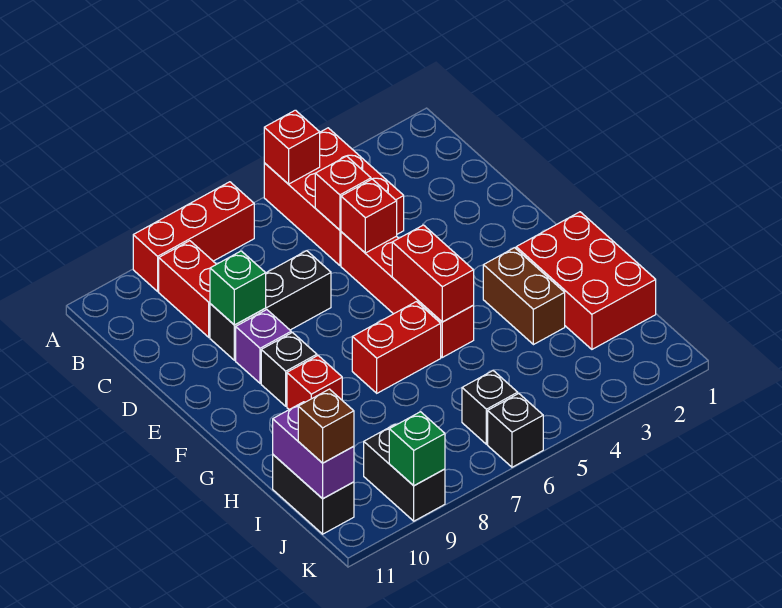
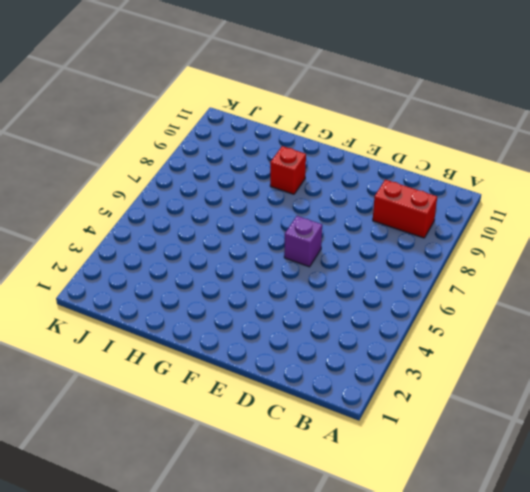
purple brick E6 level 1 -> purple brick E9 level 1
none -> red brick A4:C5 level 1
none -> red brick A7:A9 level 1
none -> red brick D5:G5 level 1

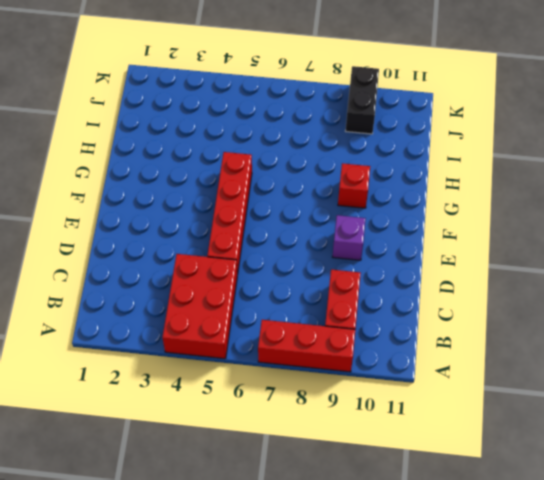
none -> black brick D7:D9 level 1
none -> black brick F9 level 1
none -> red brick G1:I2 level 1

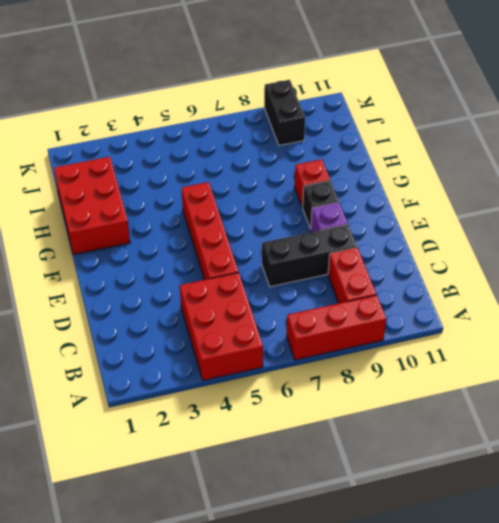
none -> brown brick G3:H3 level 1
none -> red brick G6:G7 level 1
none -> black brick I11:J11 level 1

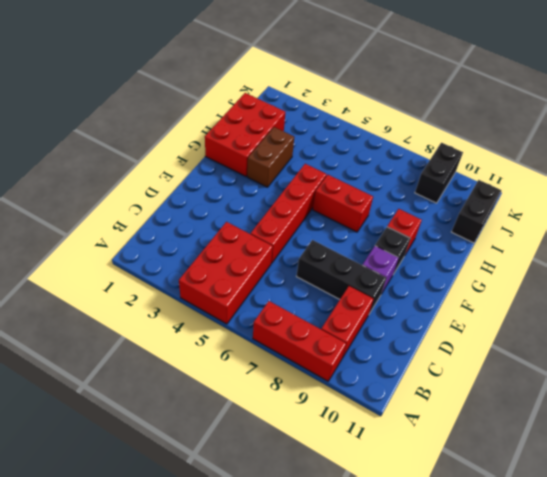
none -> black brick J6 level 1
none -> black brick K6 level 1
none -> red brick A5 level 2

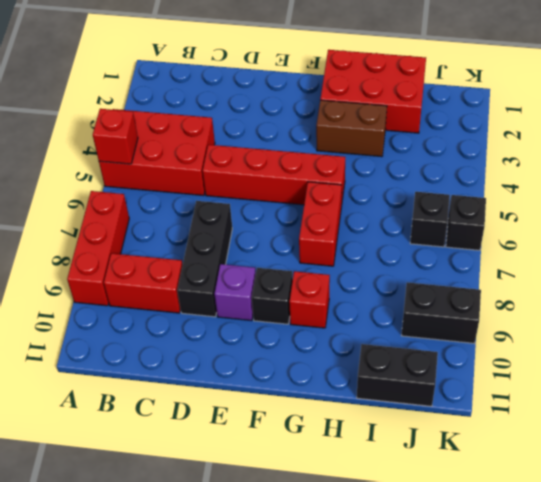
none -> red brick C5 level 2
none -> red brick D5 level 2
none -> green brick D9 level 2

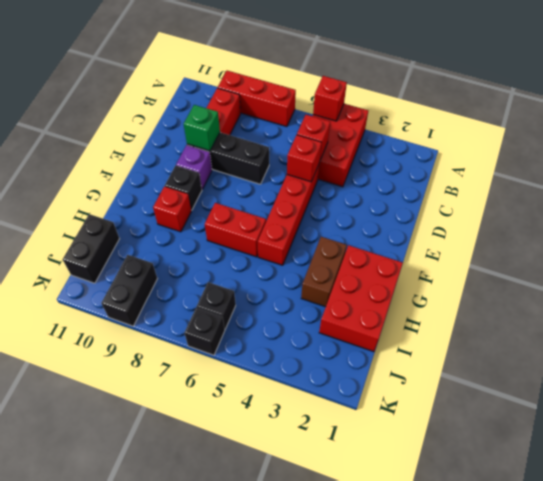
none -> red brick F5:G5 level 2
none -> purple brick I11:J11 level 2
none -> green brick K9 level 2

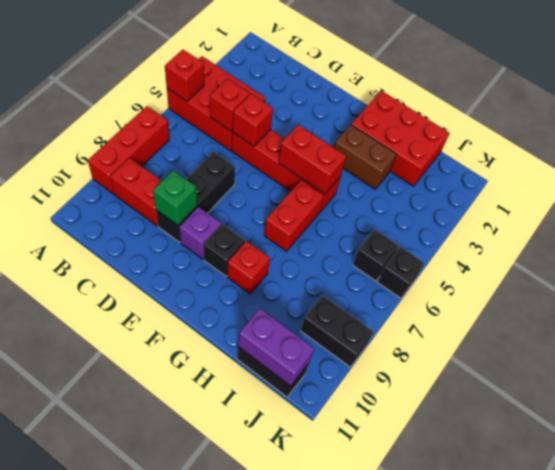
none -> green brick K9 level 2
none -> brown brick J11 level 3

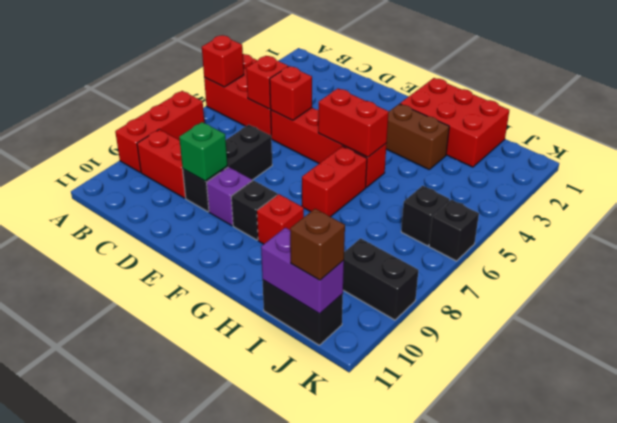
none -> green brick K9 level 2

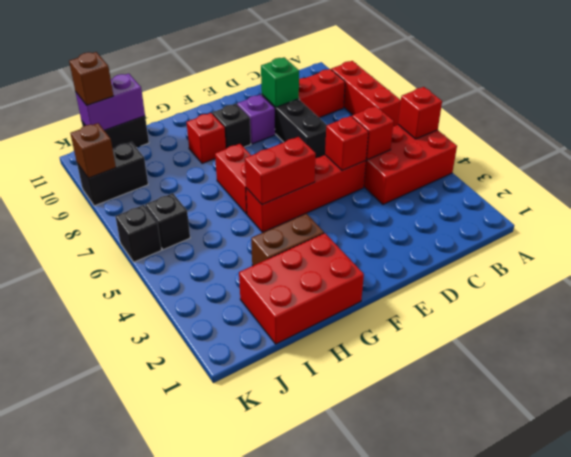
brown brick K9 level 2 -> green brick K9 level 2

